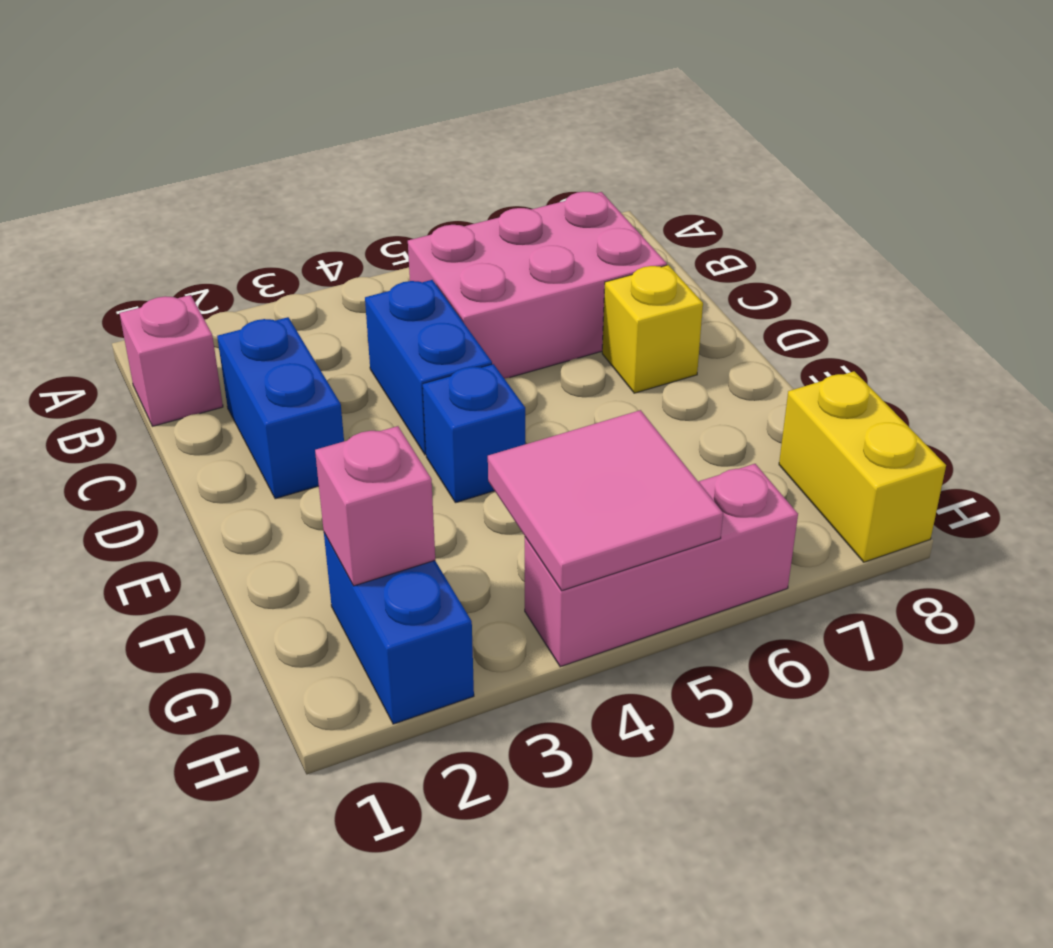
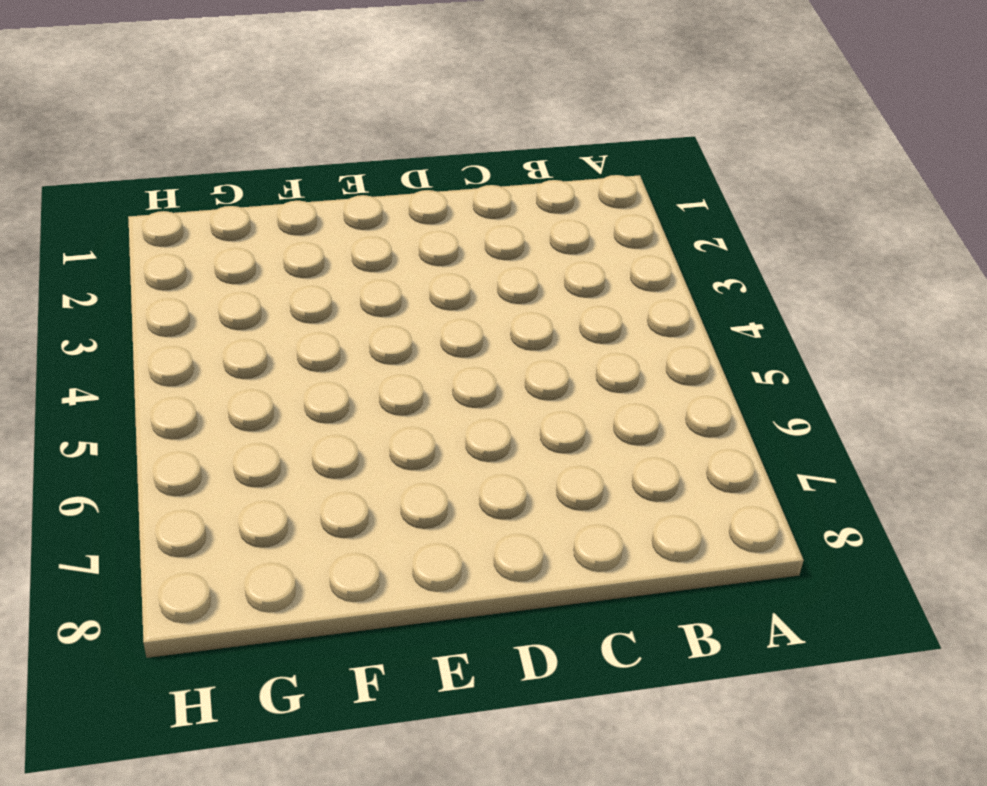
none -> pink brick B1 level 1
none -> pink brick B5:C7 level 1

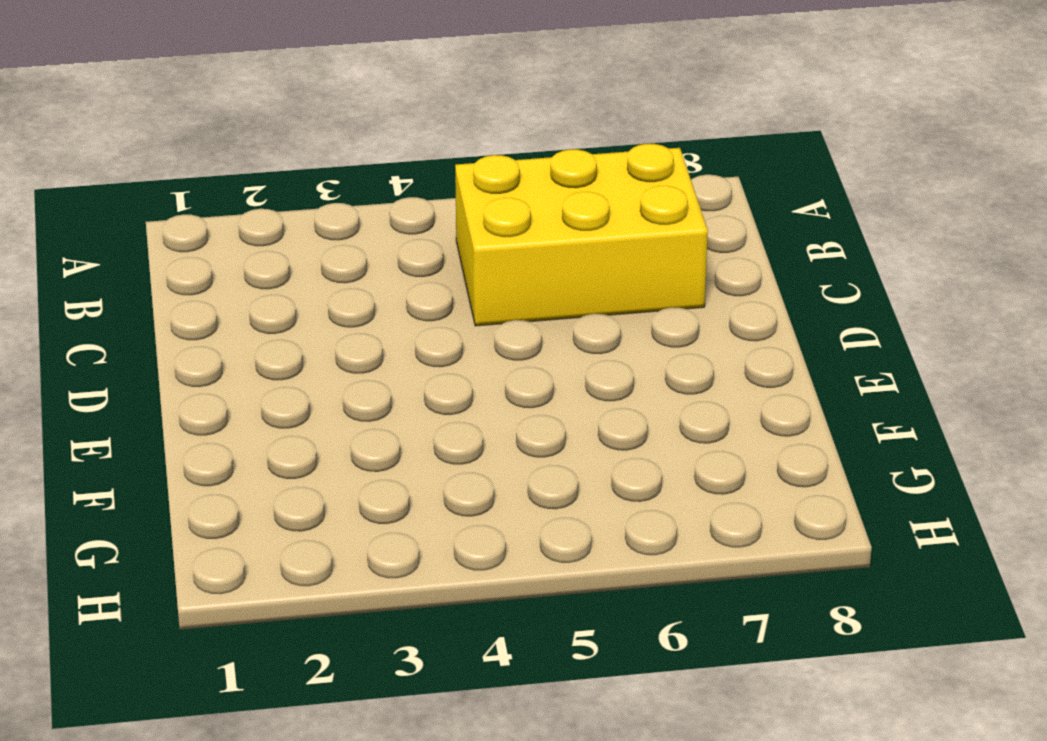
yellow brick B5:C7 level 1 -> pink brick B5:C7 level 1
none -> pink brick B1 level 1
none -> blue brick C2:D2 level 1

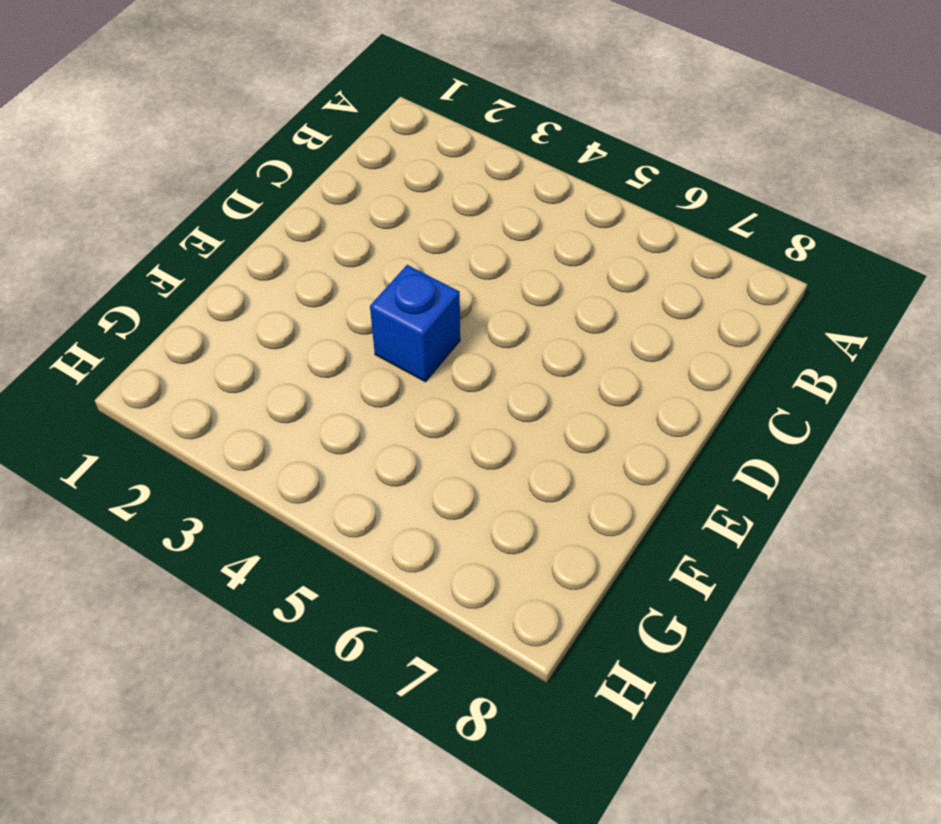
none -> pink brick B1 level 1
none -> pink brick B5:C7 level 1

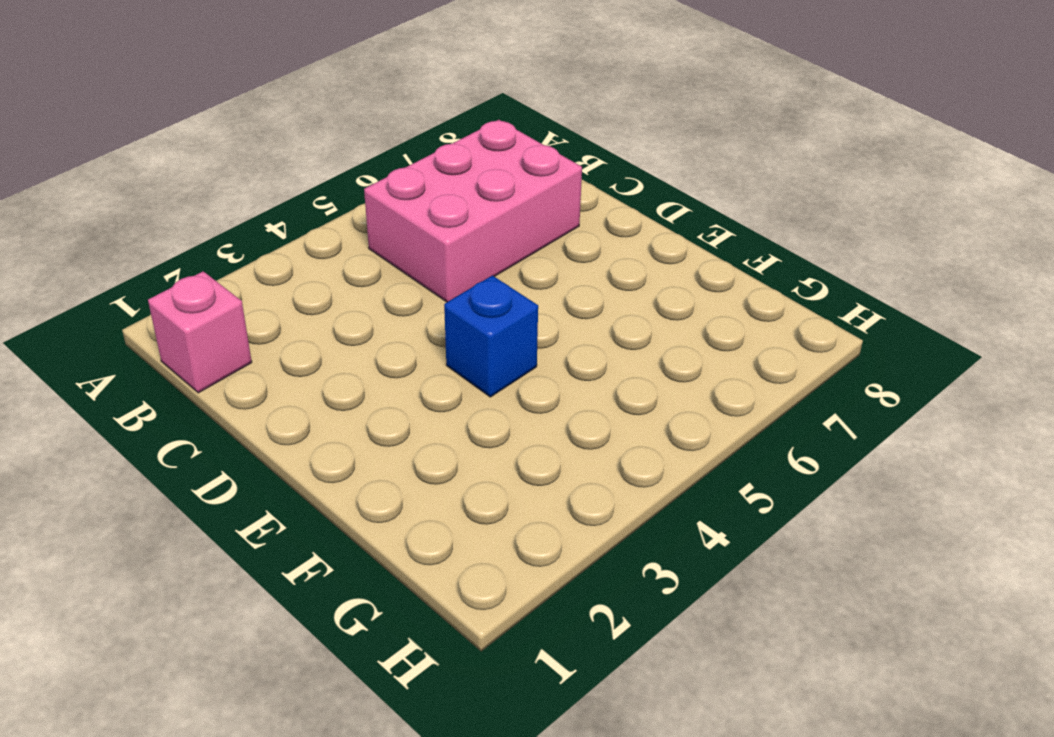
none -> blue brick C2:D2 level 1
none -> blue brick C4:D4 level 1

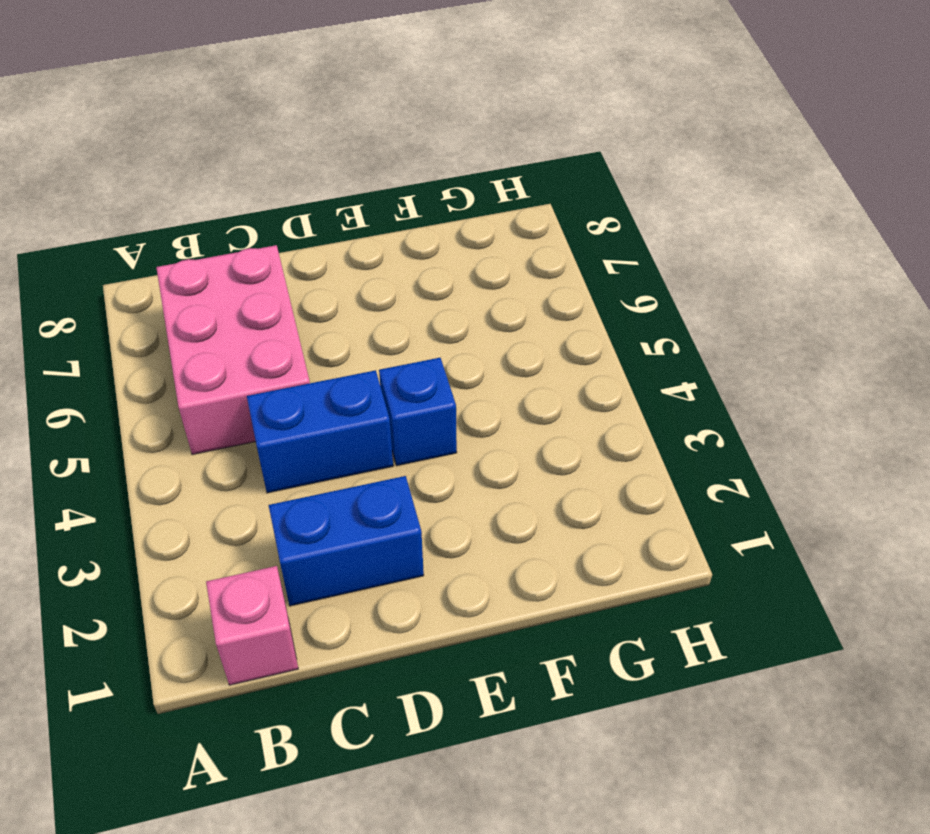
none -> yellow brick D7 level 1
none -> blue brick G2:H2 level 1

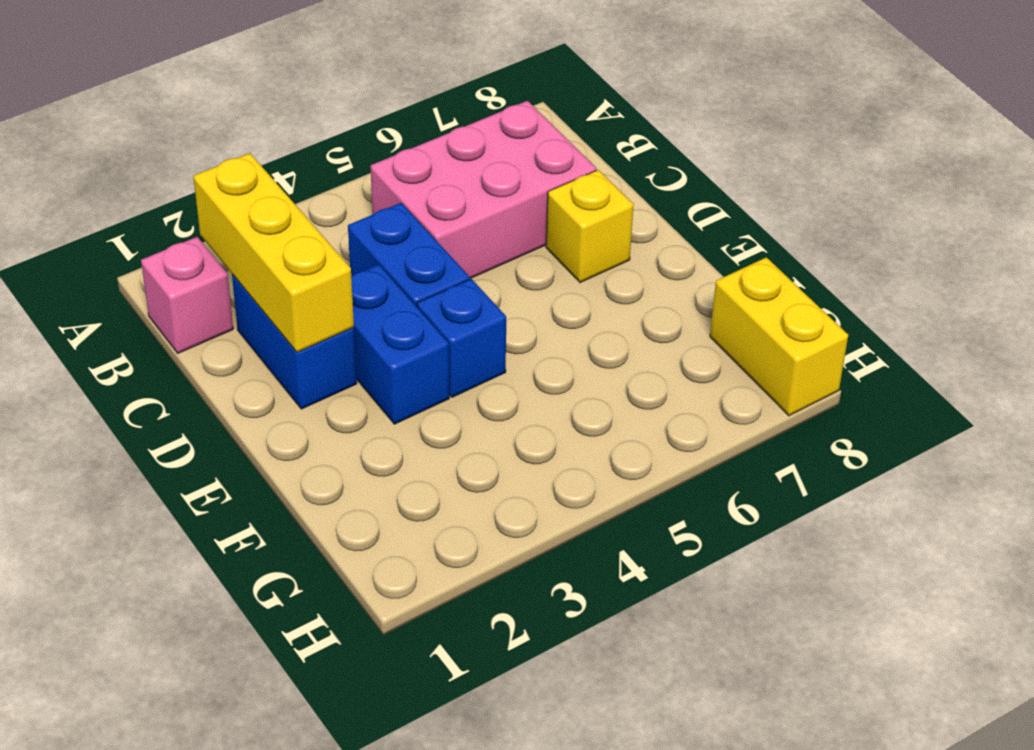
yellow brick B2:D2 level 2 -> none
blue brick D3:E3 level 1 -> blue brick G2:H2 level 1
none -> pink brick H4:H6 level 1
none -> pink brick G2 level 2

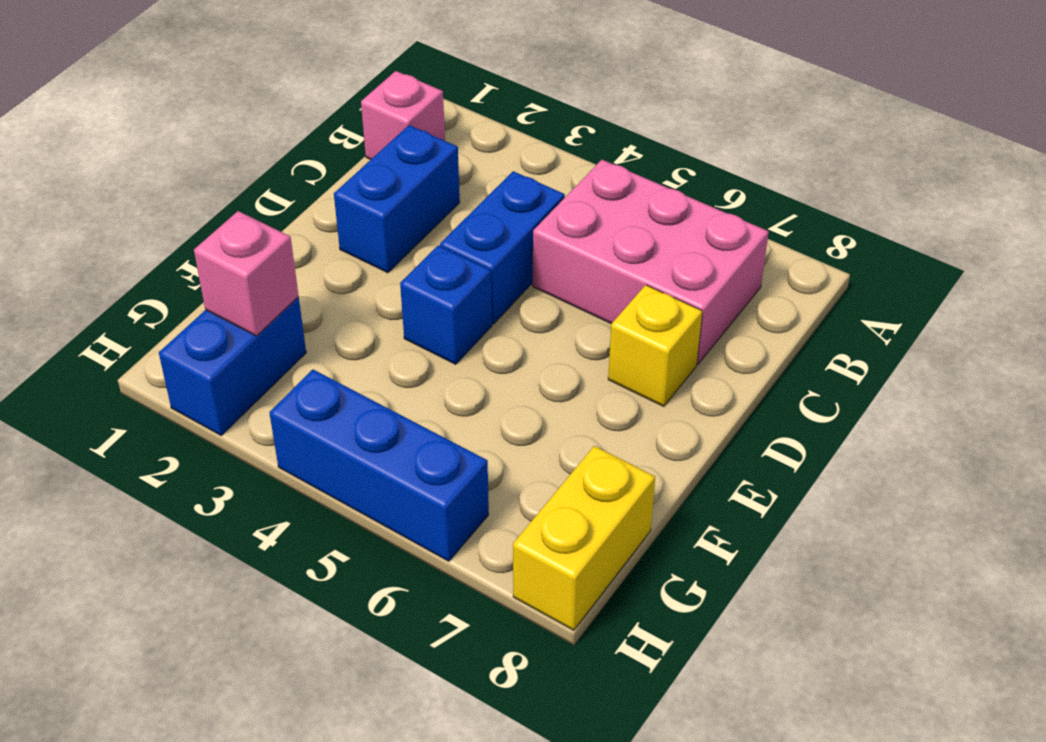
blue brick H4:H6 level 1 -> pink brick H4:H6 level 1
none -> pink tile G4:H5 level 2

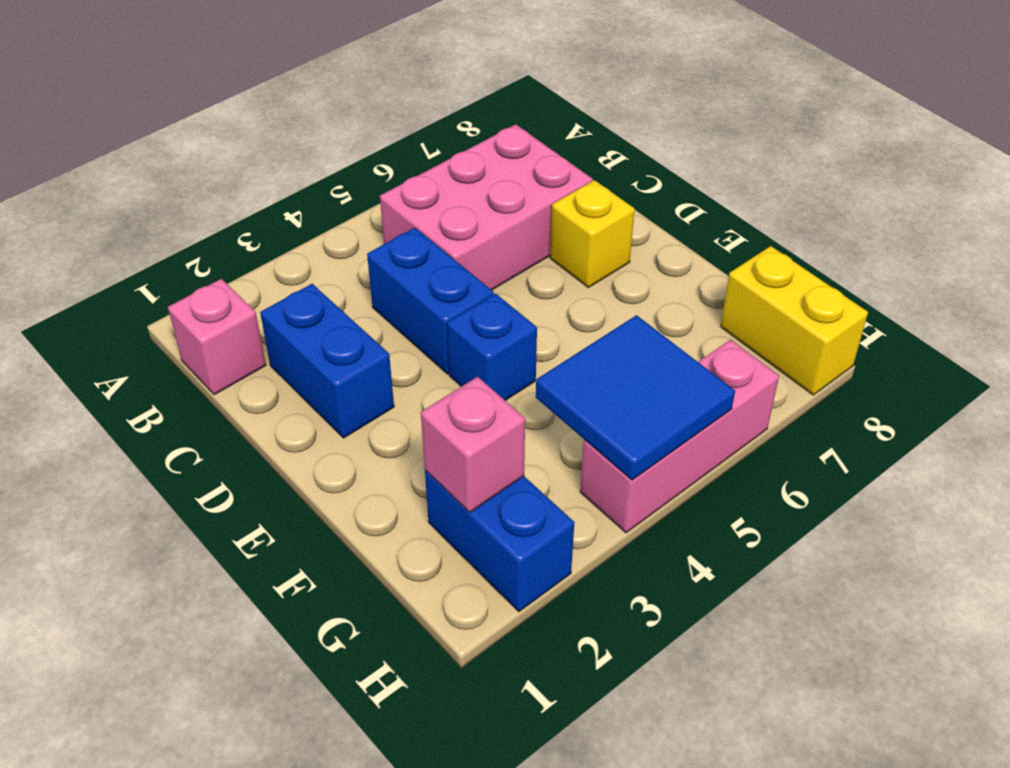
blue tile G4:H5 level 2 -> pink tile G4:H5 level 2

